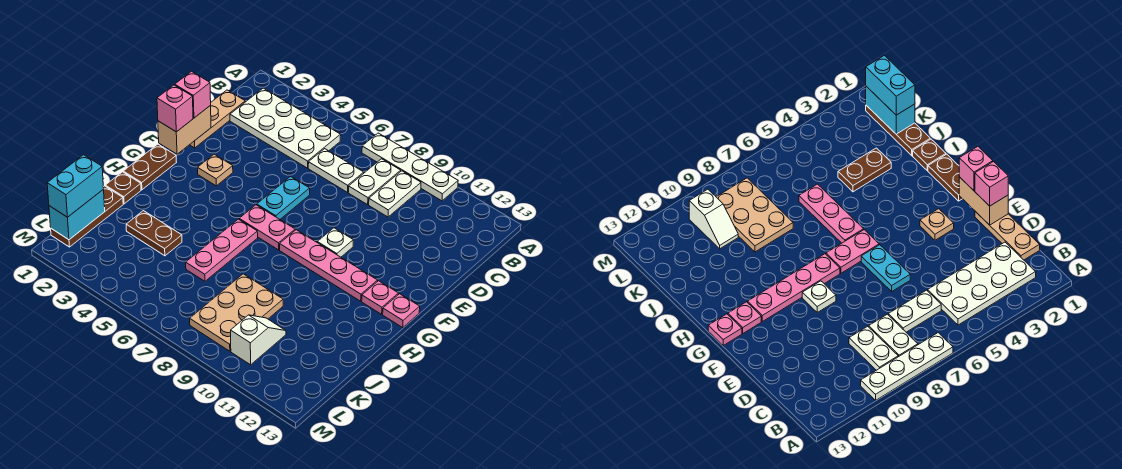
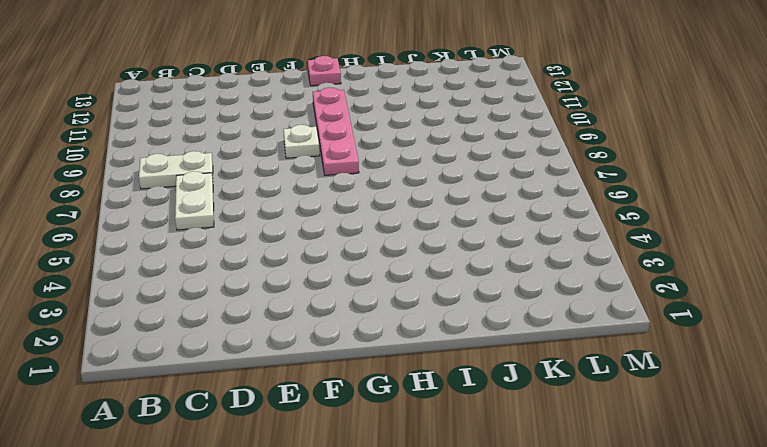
none -> white plate A7:A10 level 1
none -> white plate B2:C5 level 1
none -> white plate B9:C9 level 1

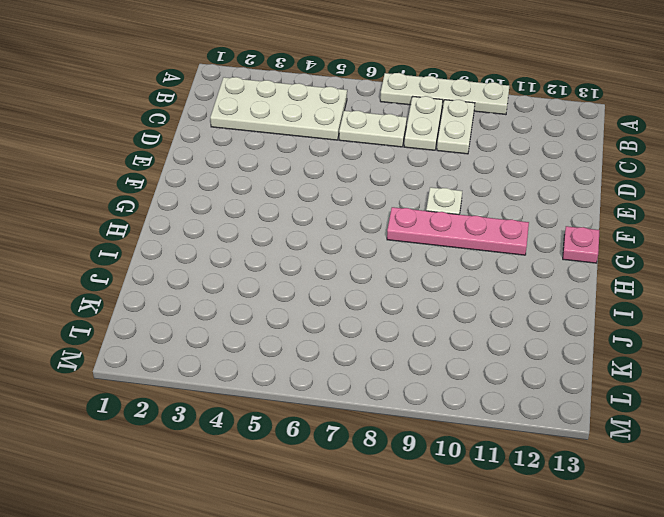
none -> tan plate C1:E1 level 1
none -> cyan plate E6:F6 level 1
none -> tan plate F3 level 1

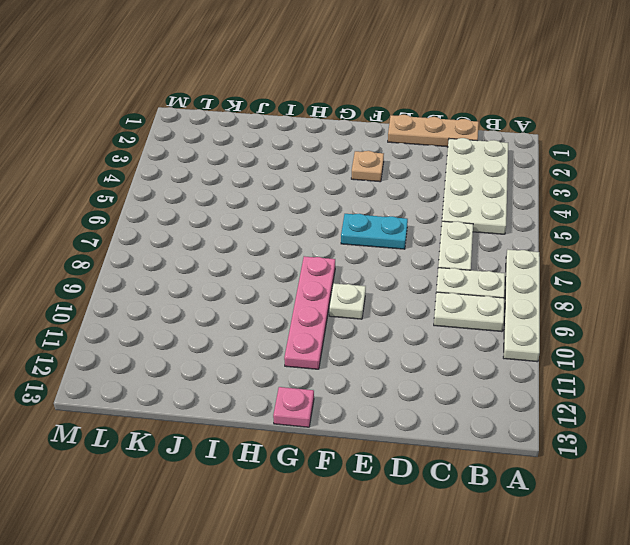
none -> brown plate G1:H1 level 1
none -> pink plate G6:G7 level 1
none -> pink plate G12 level 1

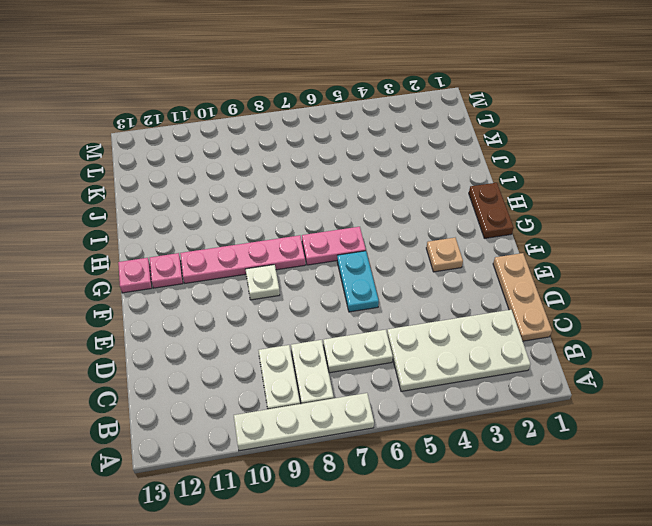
none -> pink plate H6:J6 level 1
none -> brown plate I1 level 1
none -> brown plate J1:L1 level 1

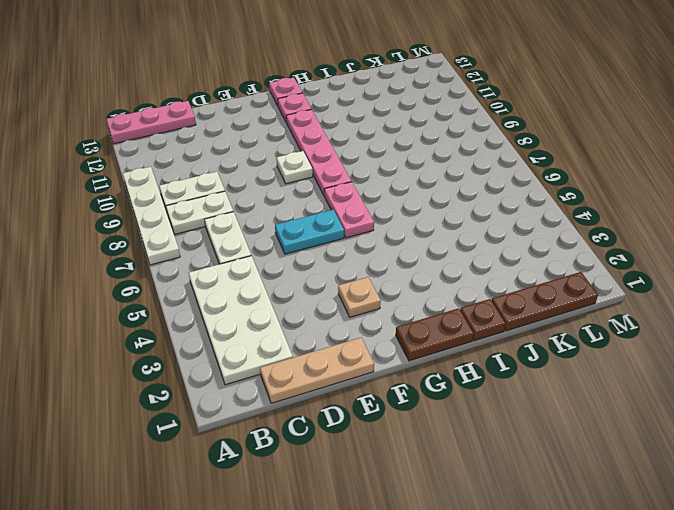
pink plate A13:C13 level 1 -> pink plate H6:J6 level 1
none -> brown plate J3:J4 level 1
none -> tan plate J8:L9 level 1
none -> white slope K10:L10 level 1 top L

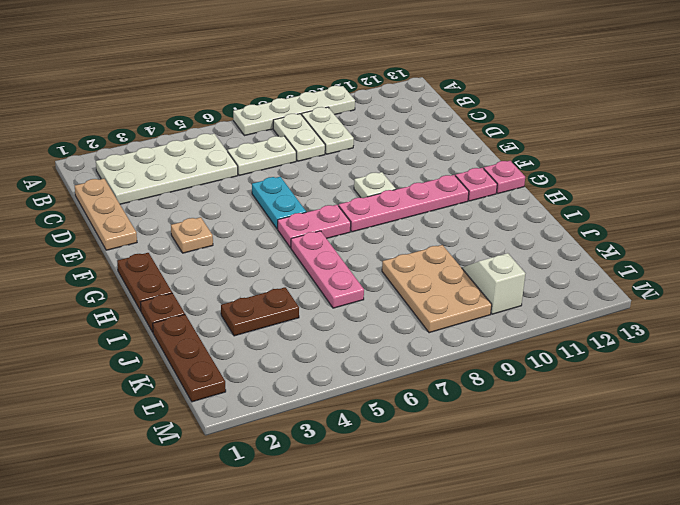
none -> tan brick E1:F1 level 2
none -> cyan brick K1:L1 level 2
none -> pink brick E1 level 3

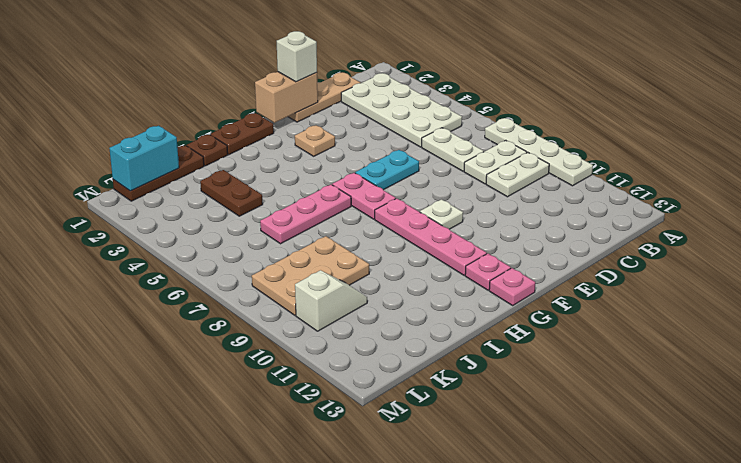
white brick E1 level 3 -> pink brick E1 level 3
none -> pink brick F1 level 3
none -> cyan brick K1:L1 level 3

